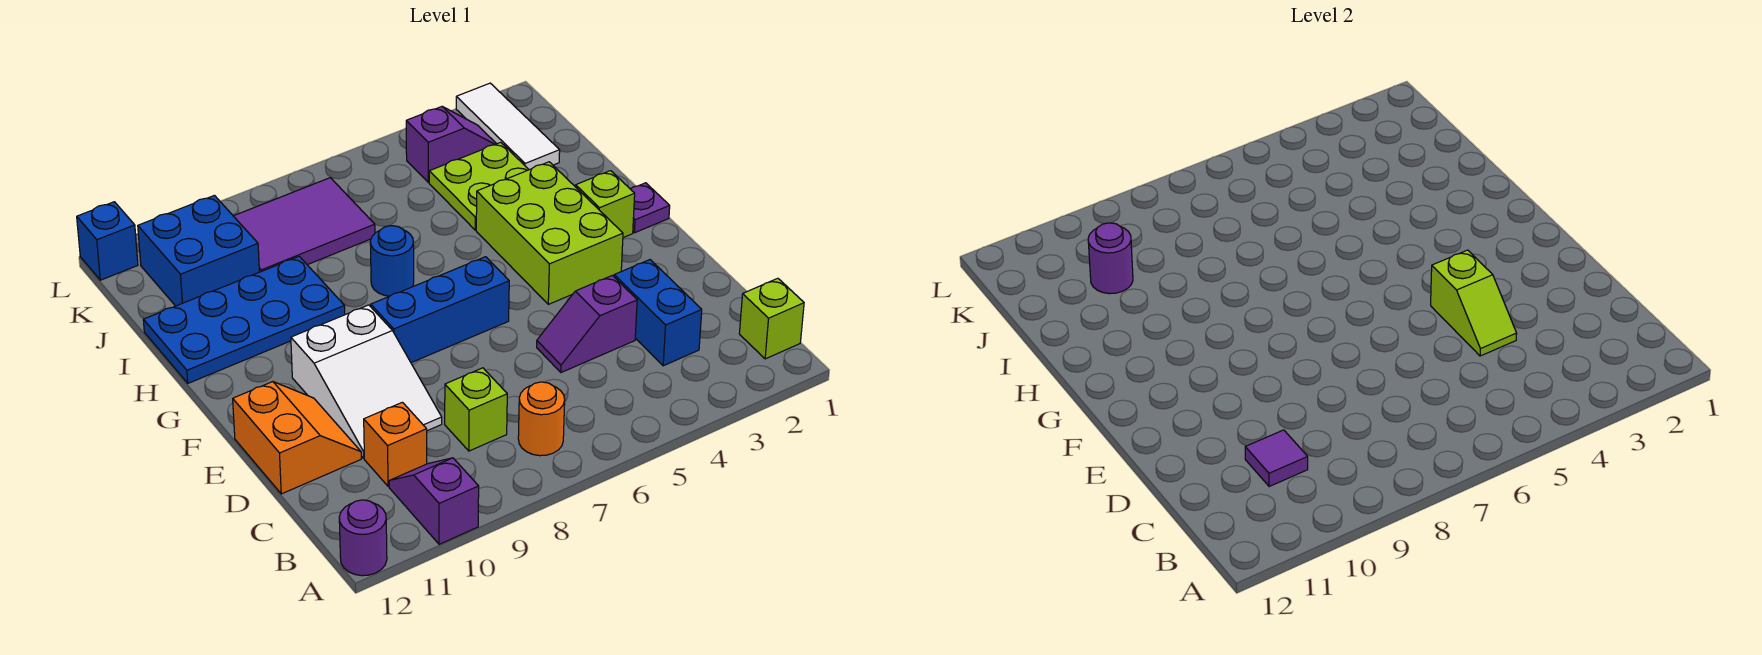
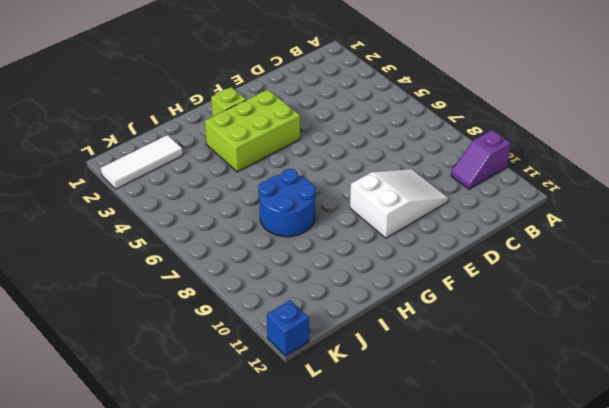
blue round brick H7:I8 level 1 -> blue round brick H7 level 1
none -> purple round brick A12 level 1
none -> lime brick B1 level 1
none -> orange round brick B7 level 1

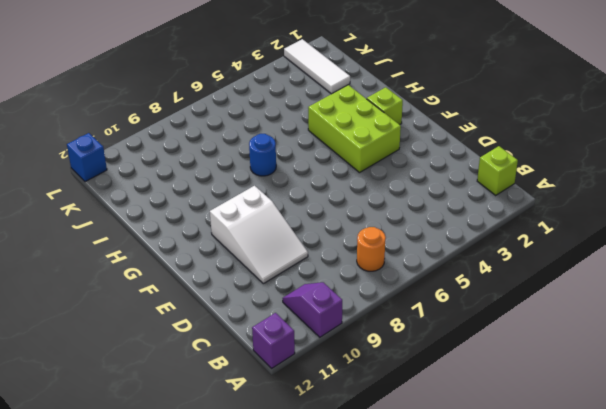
purple brick A12 level 1 -> purple round brick A12 level 1
none -> blue brick C3:D3 level 1
none -> lime brick C8 level 1
none -> orange brick C10 level 1

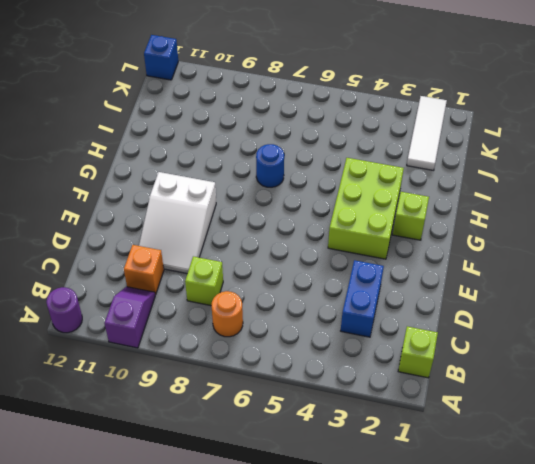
none -> purple slope D4:D5 level 1 top 4
none -> orange slope D11:E12 level 1 top 12
none -> blue brick F6:F8 level 1

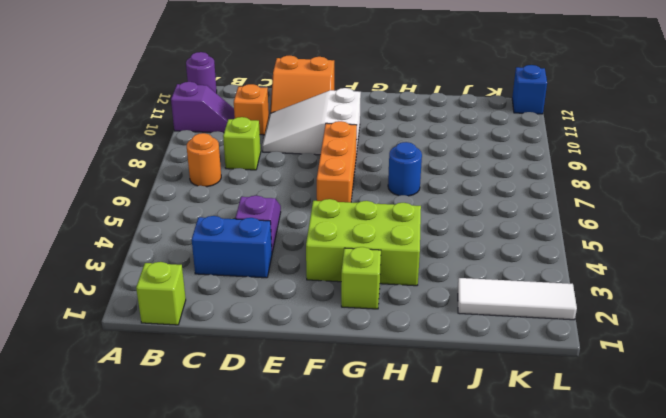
orange brick F6:F8 level 1 -> blue brick F6:F8 level 1
none -> purple plate G1 level 1
none -> blue plate H9:I12 level 1
none -> lime plate I3:J4 level 1

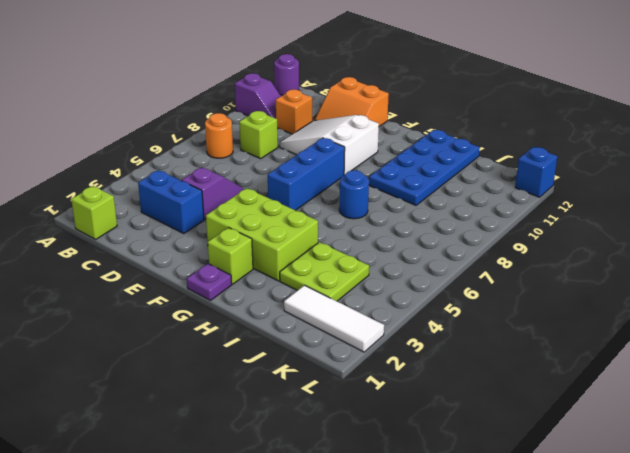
none -> purple tile J7:K9 level 1
none -> blue brick J10:K11 level 1
none -> purple slope K3:K4 level 1 top 4

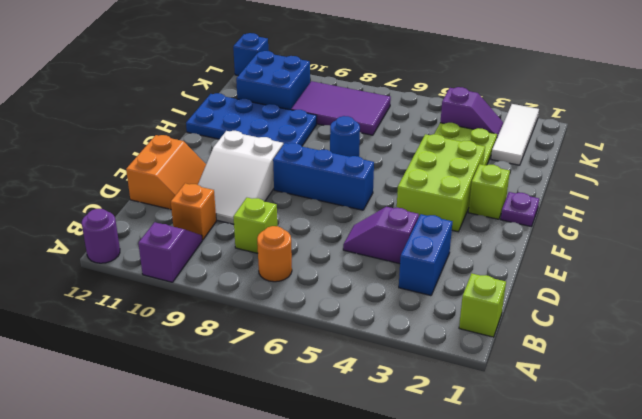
none -> purple tile C10 level 2
none -> lime slope D4:E4 level 2 top E
none -> purple round brick J10 level 2

